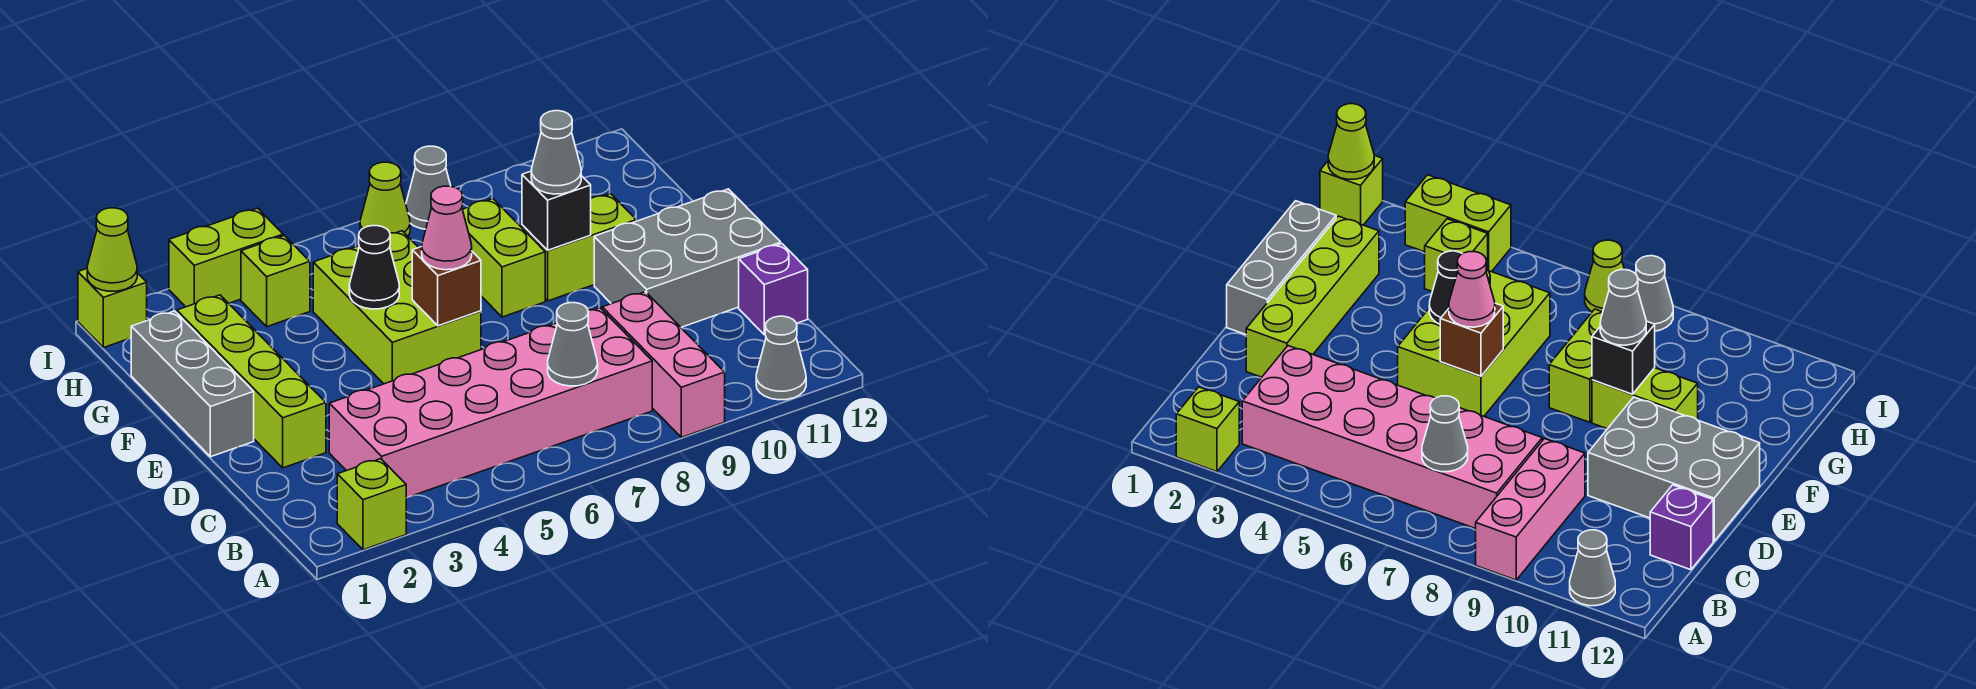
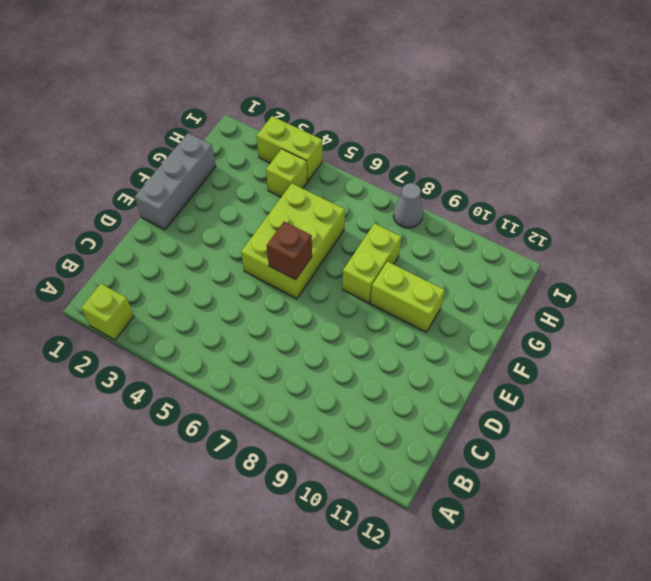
none -> pink brick A9:C9 level 1
none -> grey cone A11 level 1
none -> pink brick B3:C8 level 1

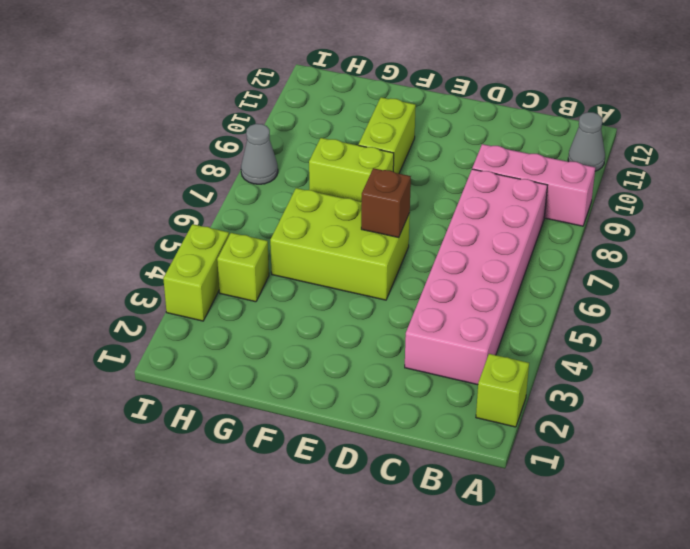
none -> purple brick C12 level 1
none -> lime brick D2:G2 level 1
none -> grey brick D10:E12 level 1

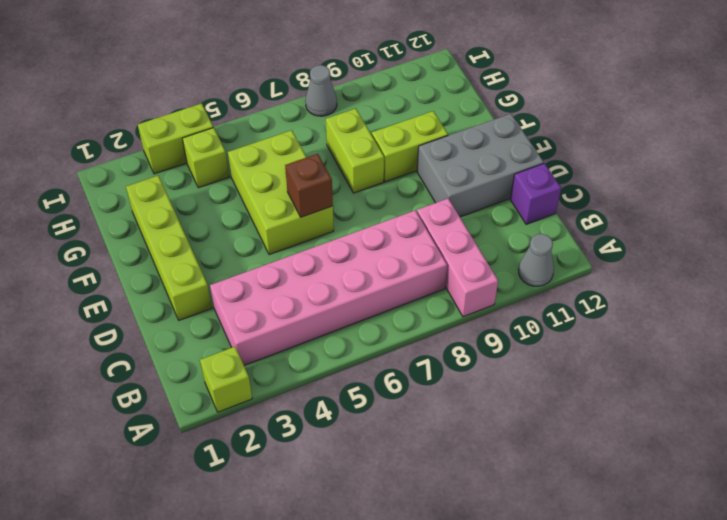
none -> grey brick E1:G1 level 1
none -> lime brick I1 level 1
none -> lime cone I7 level 1

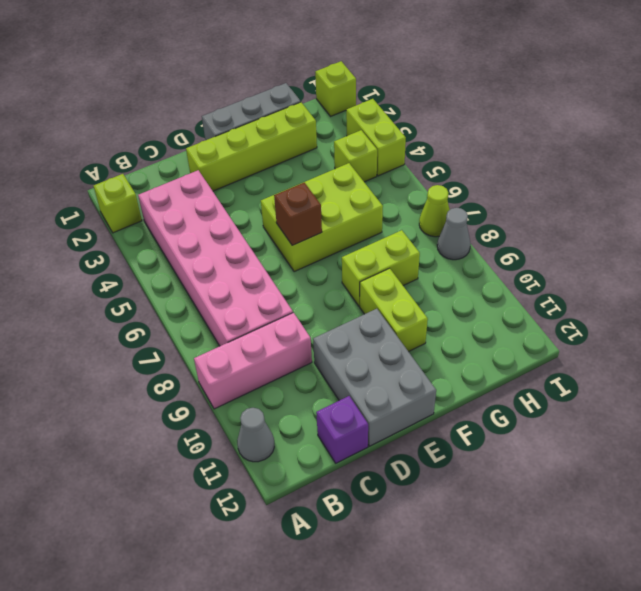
none -> grey cone B7 level 2
none -> black cone F5 level 2
none -> black brick F9 level 2

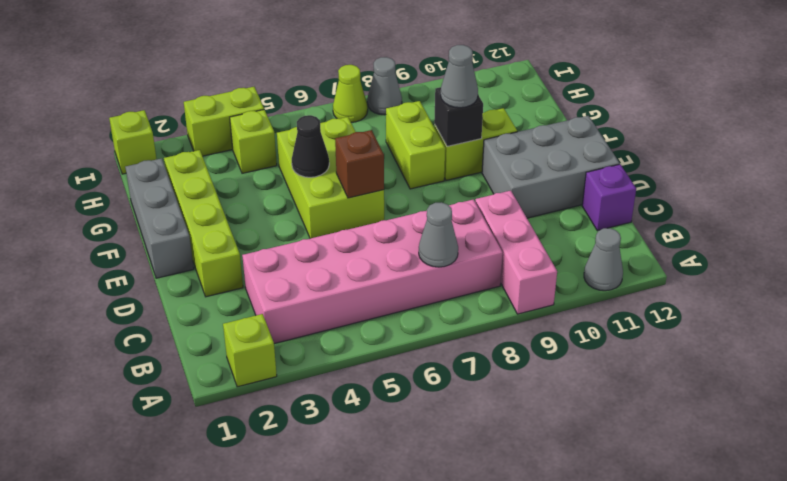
none -> lime cone I1 level 2
none -> pink cone E6 level 3

